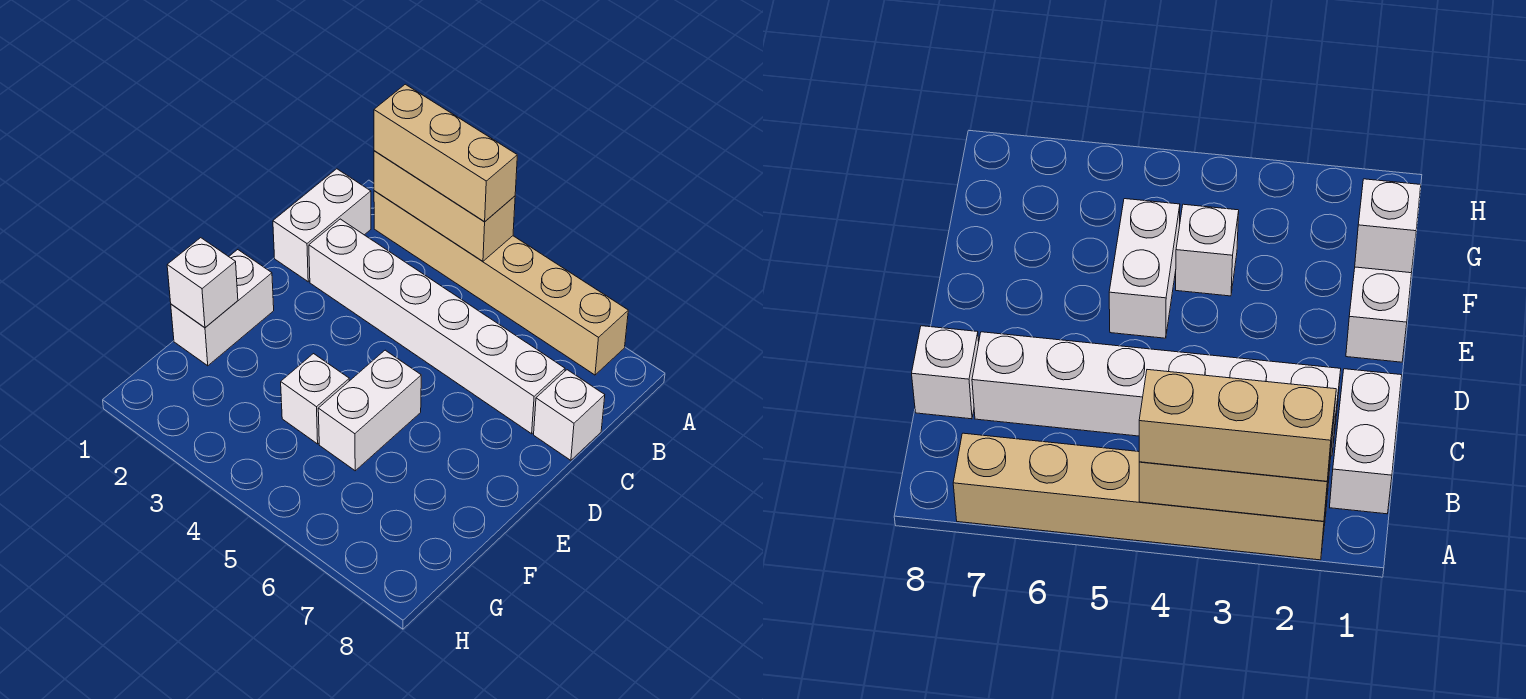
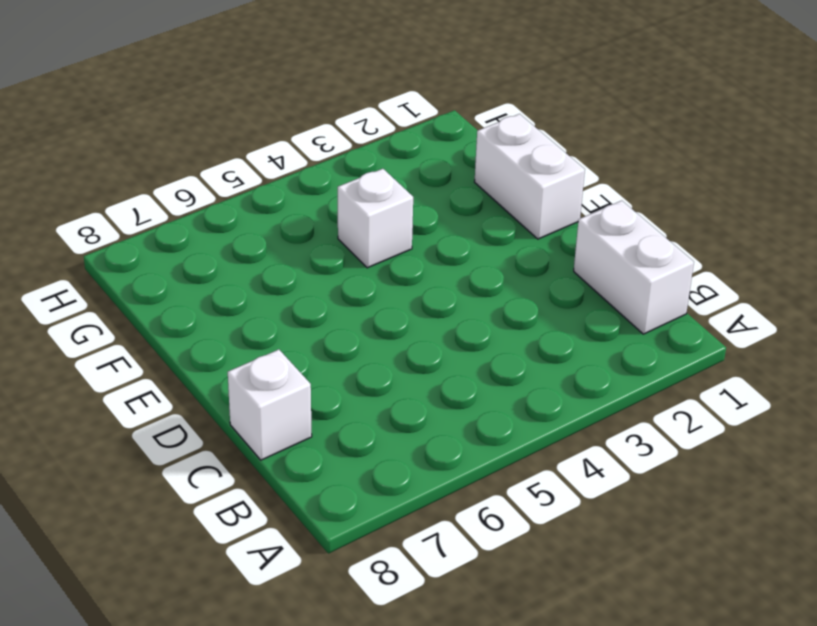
none -> tan brick A2:A7 level 1
none -> white brick C2:C7 level 1

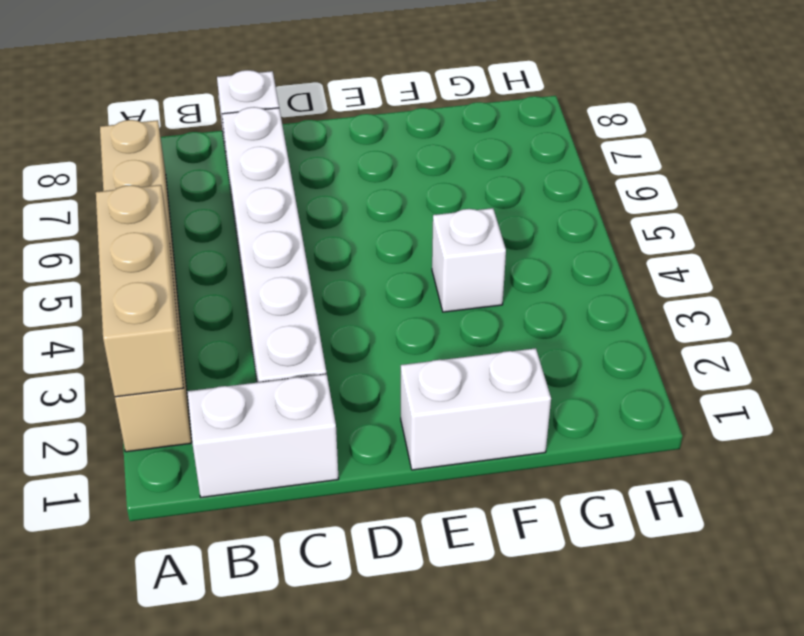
none -> white brick E5:F5 level 1
none -> white brick F1 level 2

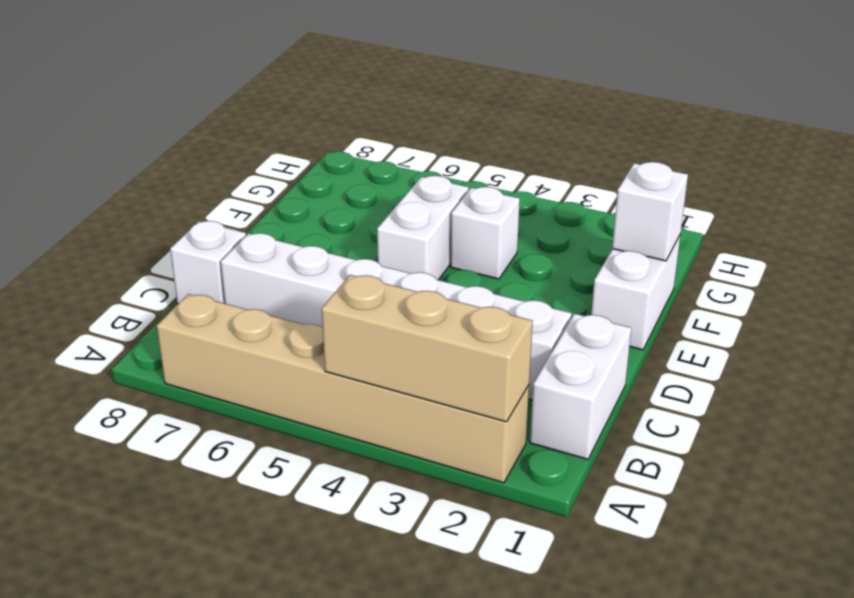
none -> tan brick A2:A4 level 3

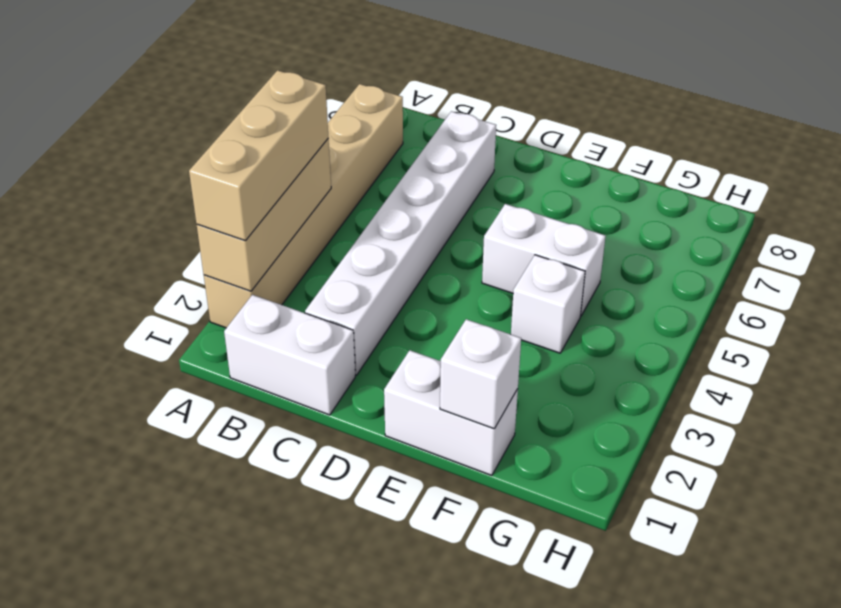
none -> white brick C8 level 1

